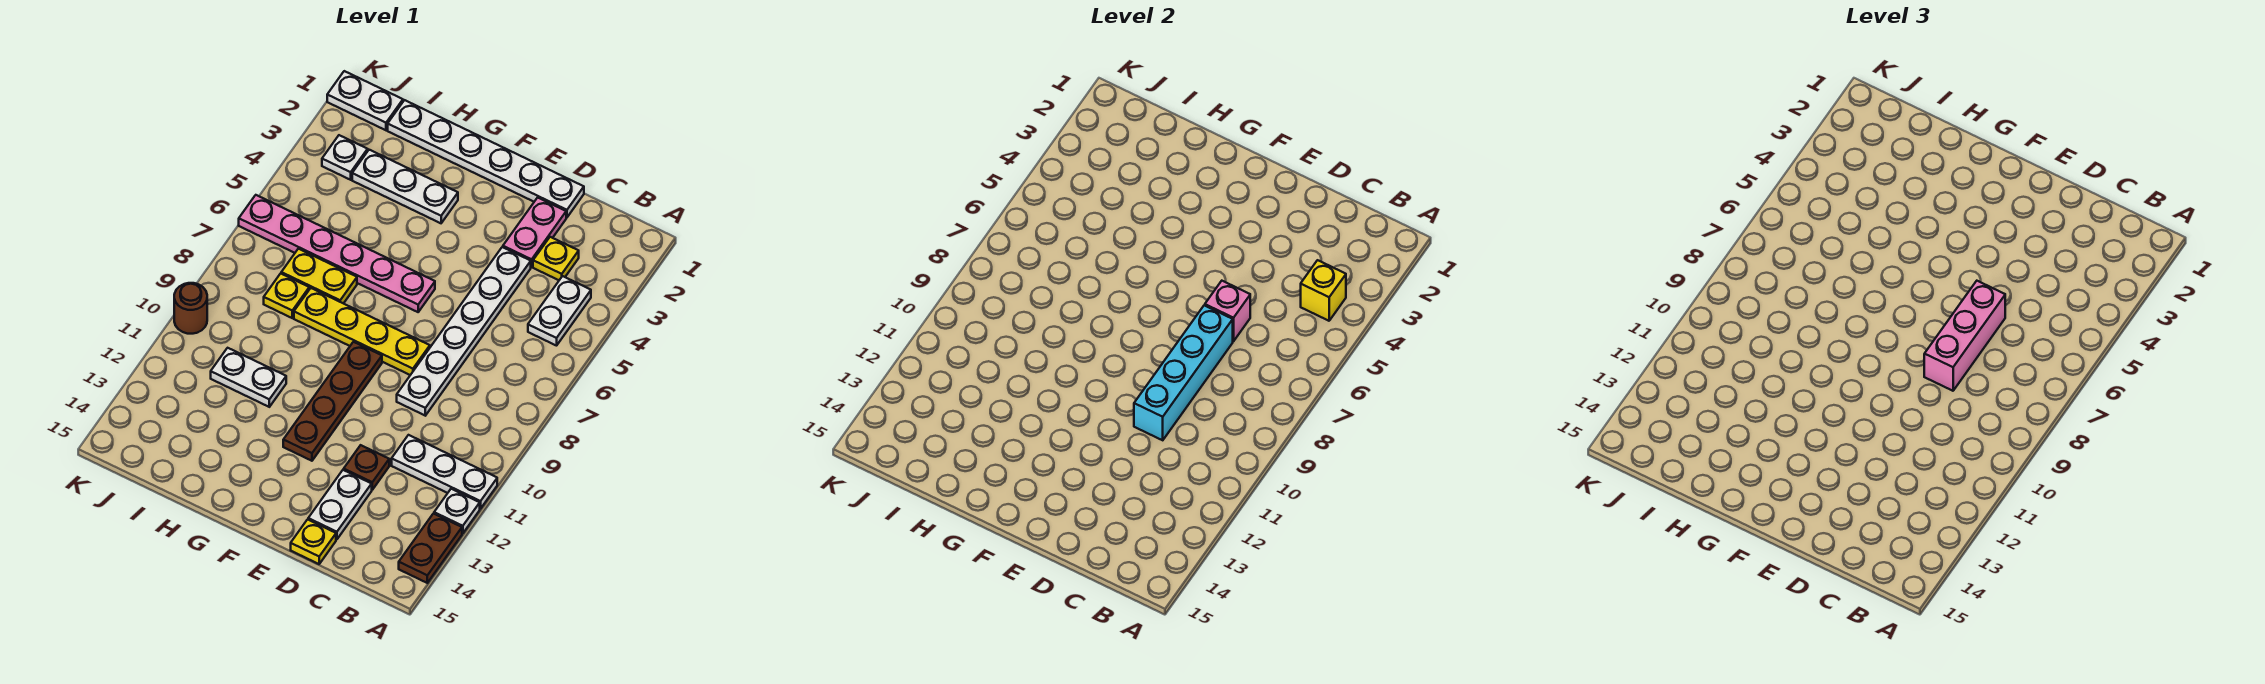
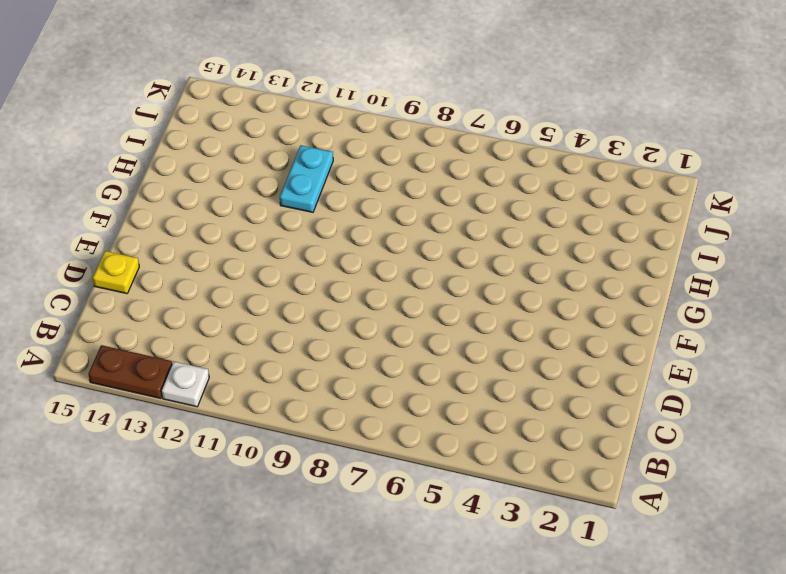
cyan plate H11:I11 level 1 -> white plate H11:I11 level 1
none -> white plate A11:C11 level 1
none -> white plate B4:B5 level 1
none -> yellow plate C3 level 1

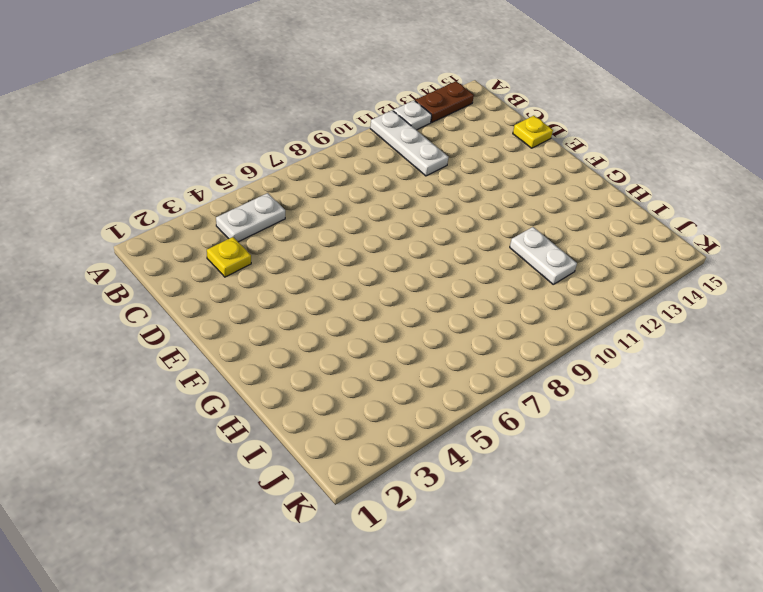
none -> white plate D1:I1 level 1
none -> pink plate D2:D3 level 1
none -> white plate D4:D9 level 1

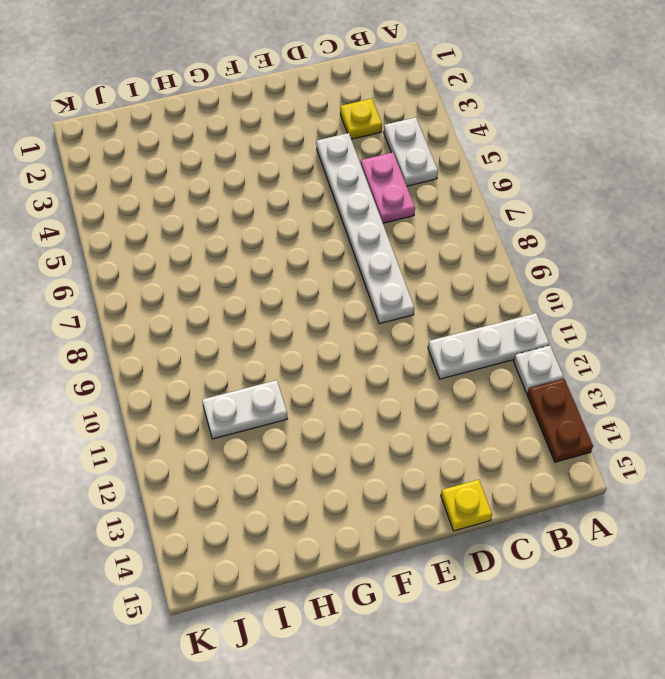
pink plate C5:C6 level 1 -> pink plate D2:D3 level 1
none -> white plate D1:I1 level 1
none -> brown plate D12 level 1
none -> white plate D13:D14 level 1

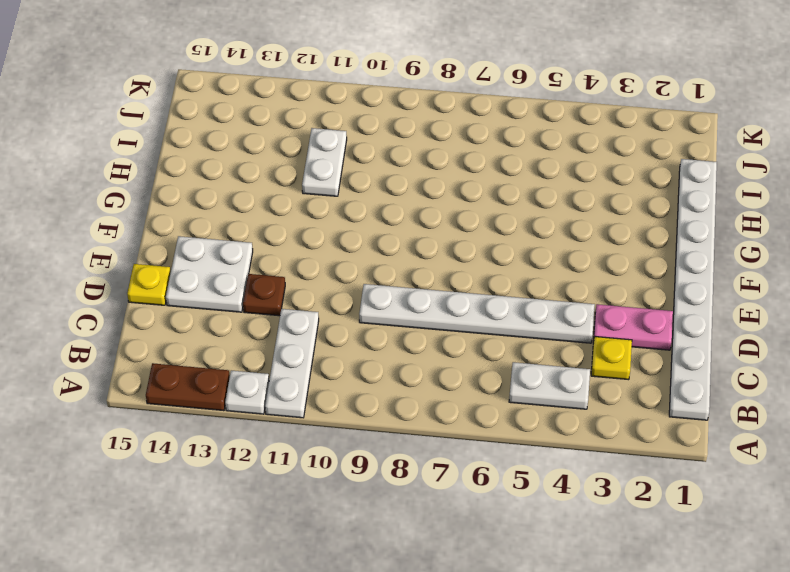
white plate B1:I1 level 1 -> white plate D1:I1 level 1
white plate D13:E14 level 1 -> white plate D13:D14 level 1
none -> yellow plate E8:H8 level 1
none -> pink plate F6:K6 level 1
none -> brown plate F9:F12 level 1

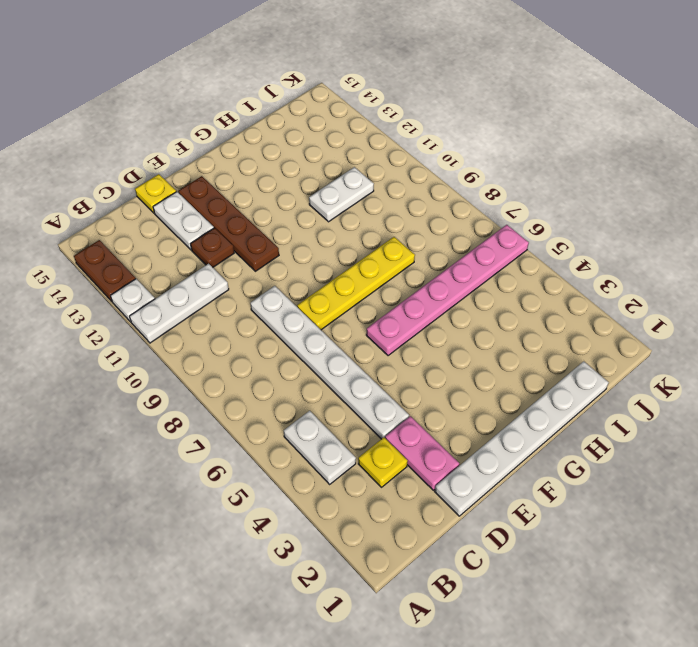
brown plate E11:E14 level 1 -> brown plate F9:F12 level 1
none -> white plate G3:I3 level 1
none -> yellow plate H7:I7 level 1
none -> yellow plate I8 level 1

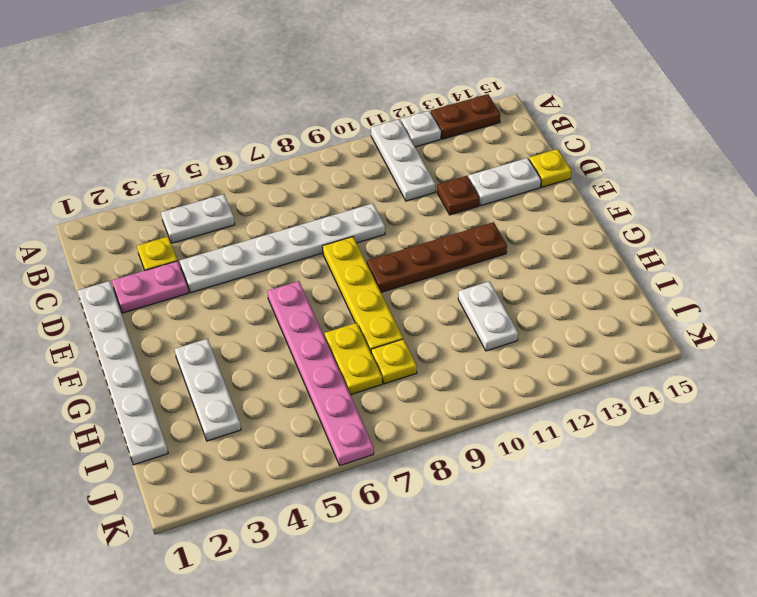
none -> white plate J1:K1 level 1
none -> white plate J3 level 1
none -> brown round brick K10 level 1

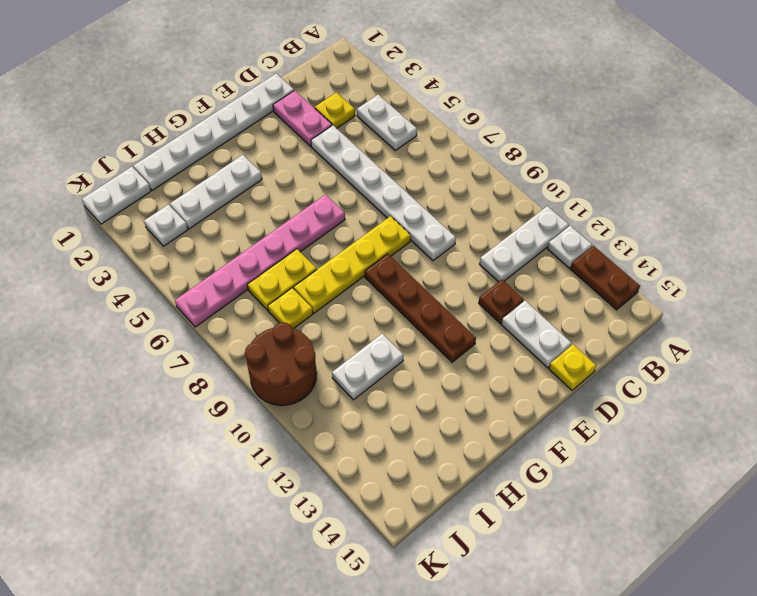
brown round brick J9:K10 level 1 -> brown round brick K10 level 1
none -> yellow brick B4 level 2
none -> pink brick D6 level 2
none -> cyan brick D7:D10 level 2

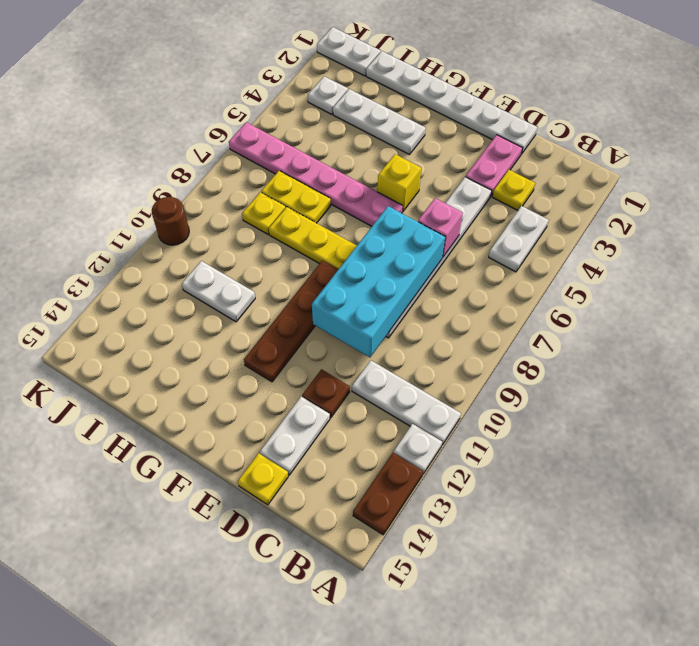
cyan brick D7:E10 level 2 -> cyan brick D7:D10 level 2
yellow brick F5 level 1 -> yellow brick B4 level 2
none -> pink brick D6:D8 level 3

